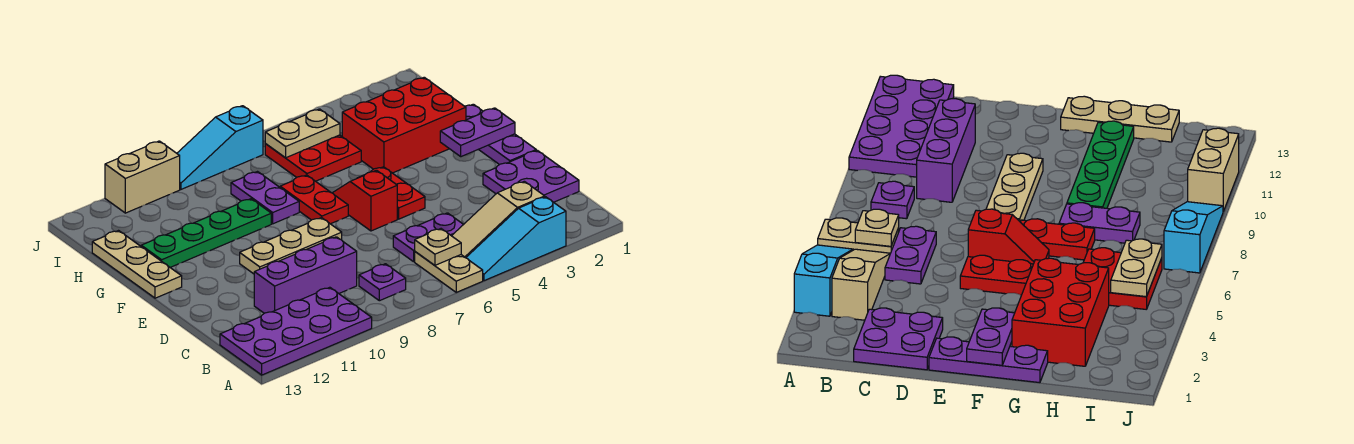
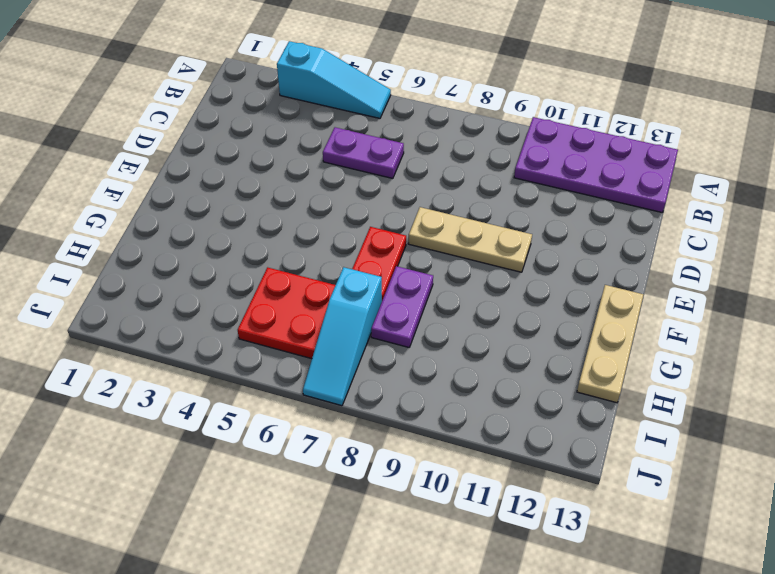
cyan slope H7:J7 level 1 top H -> cyan slope J7:J9 level 1 top 7
none -> tan plate A6:B6 level 1
none -> tan slope B3:B5 level 1 top 3
none -> purple plate B8 level 1

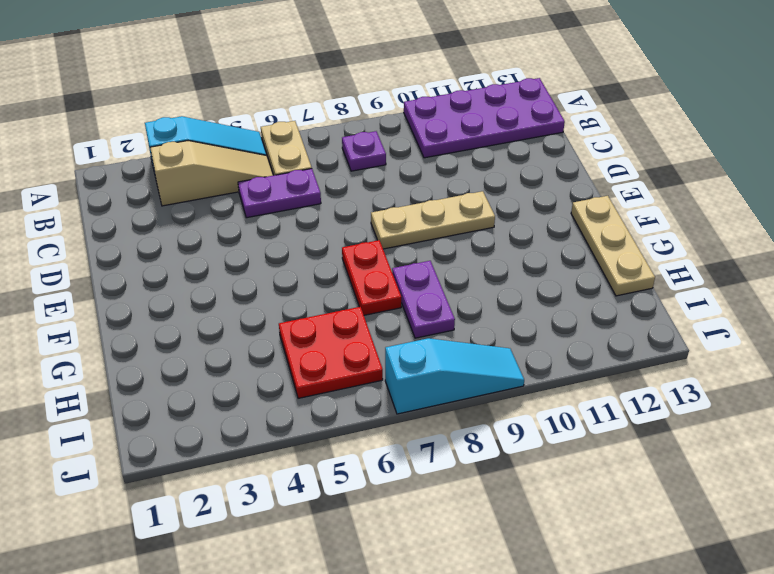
none -> purple plate C1:D2 level 1
none -> purple brick C9:C11 level 1
none -> purple plate E1:G1 level 1

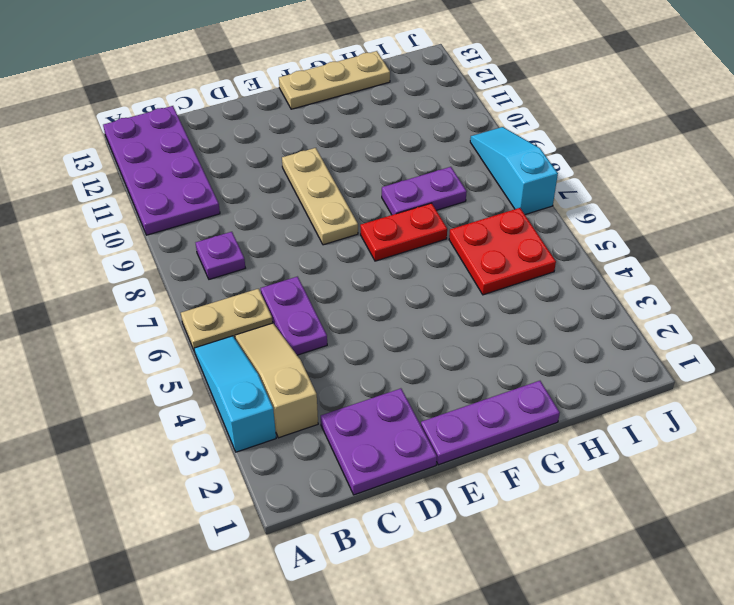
none -> purple brick C9:C11 level 1
none -> red plate E5:F5 level 1
none -> red slope E6:F6 level 1 top E

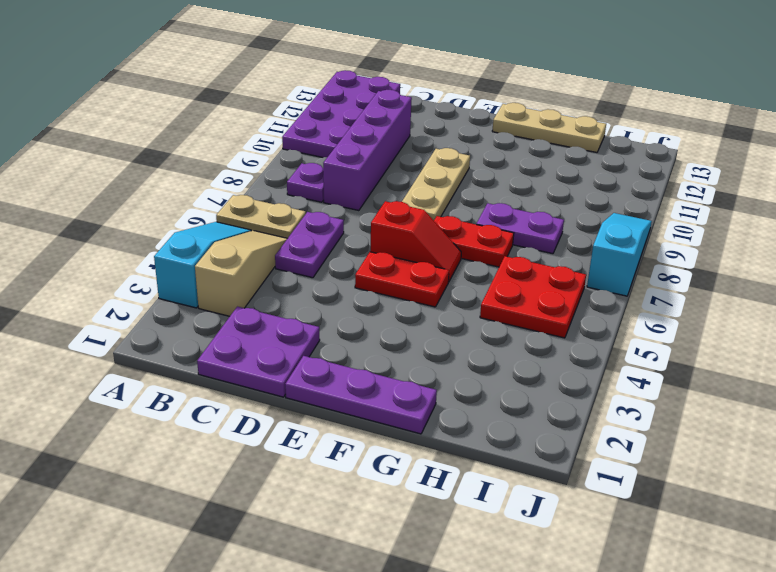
purple brick C8:C11 level 1 -> purple brick C9:C11 level 1
none -> red brick G2:H4 level 1
none -> green plate G9:G12 level 1
none -> tan brick J10:J11 level 1

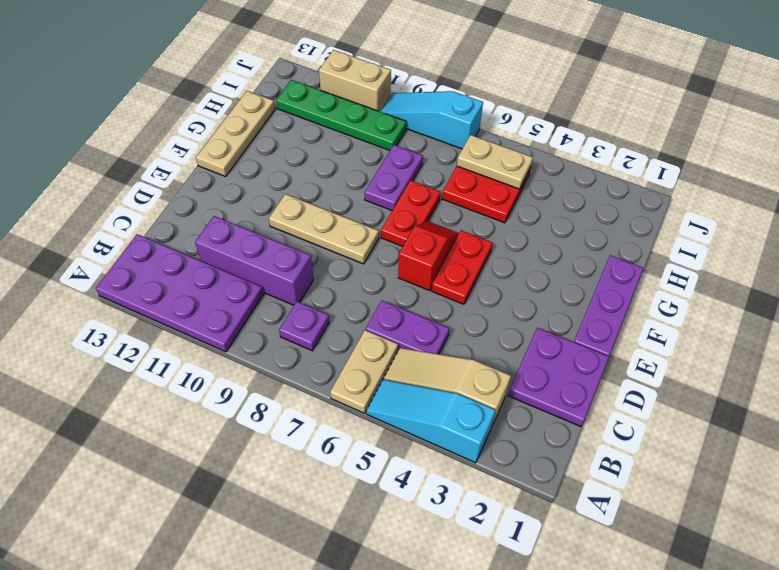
green plate I9:I12 level 1 -> green plate G9:G12 level 1
none -> red brick G2:H4 level 1
none -> tan plate B6 level 2
none -> purple plate F1:F2 level 2

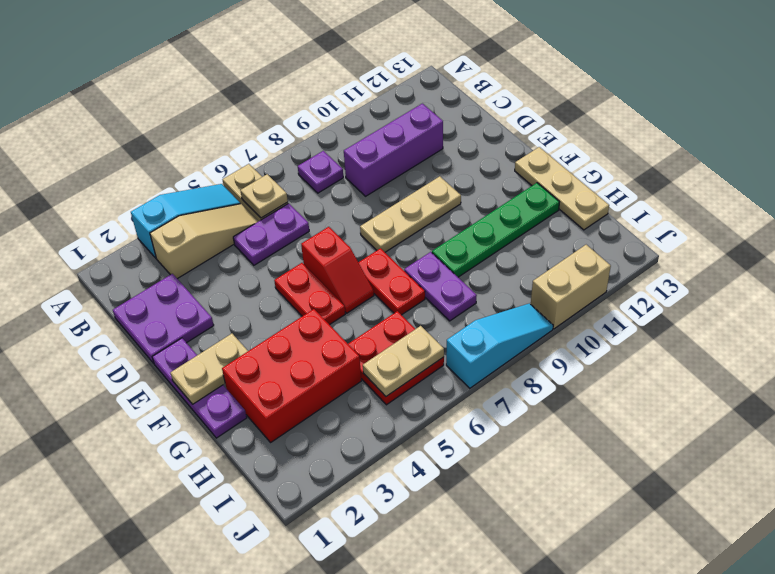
tan plate F1:F2 level 2 -> purple plate F1:F2 level 2
none -> purple plate A10:B13 level 1

